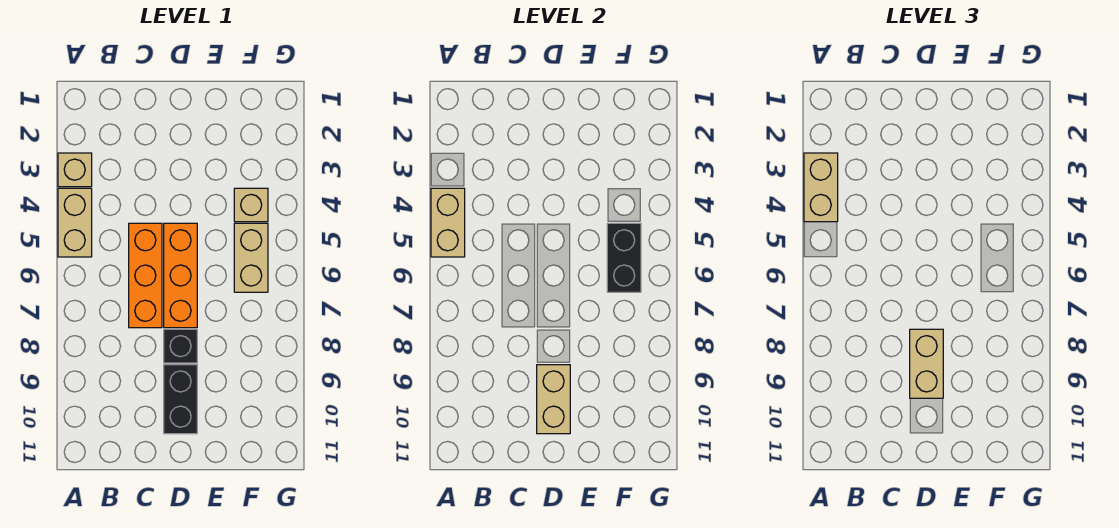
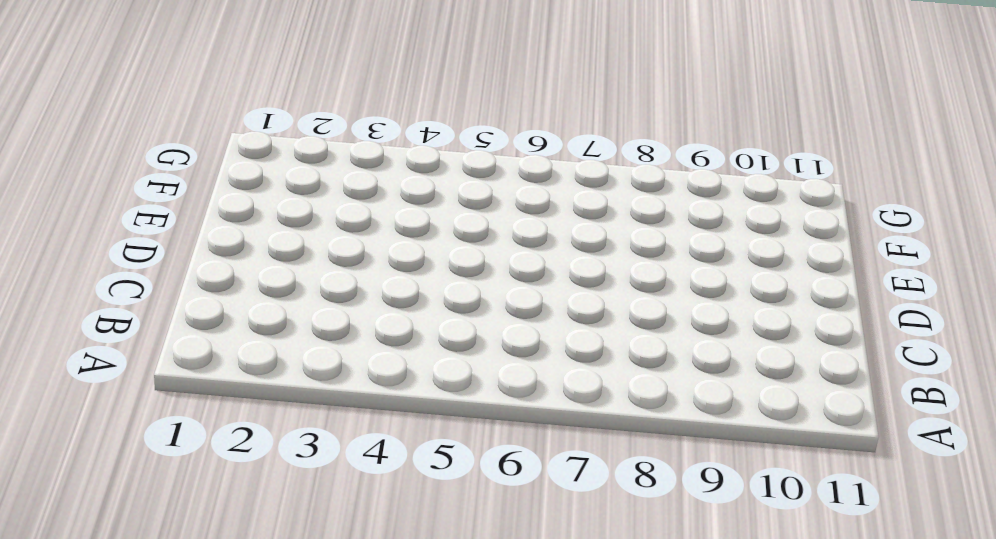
none -> tan brick A3 level 1
none -> tan brick A4:A5 level 1
none -> orange brick C5:C7 level 1

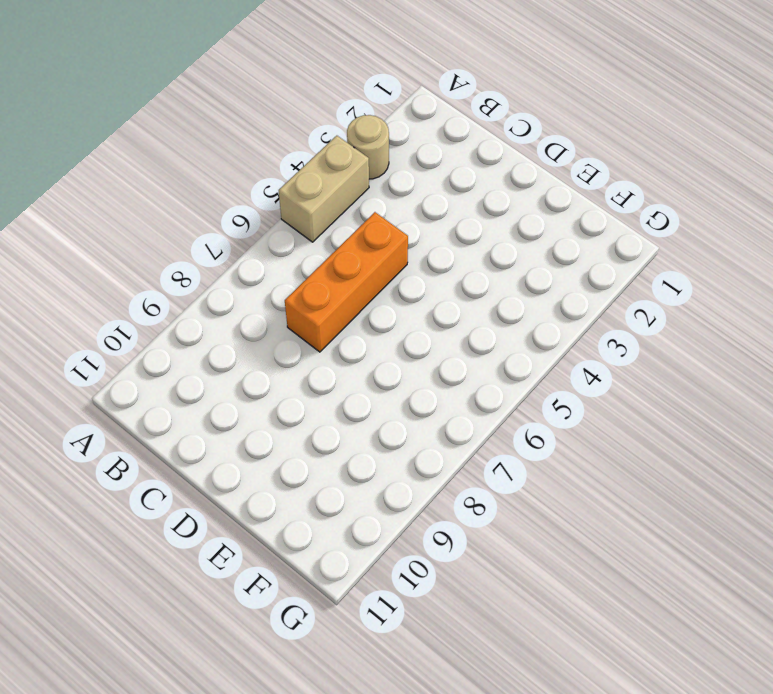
tan round brick A3 level 1 -> tan brick A3 level 1
none -> orange brick D5:D7 level 1
none -> black brick D8 level 1
none -> black brick D9:D10 level 1

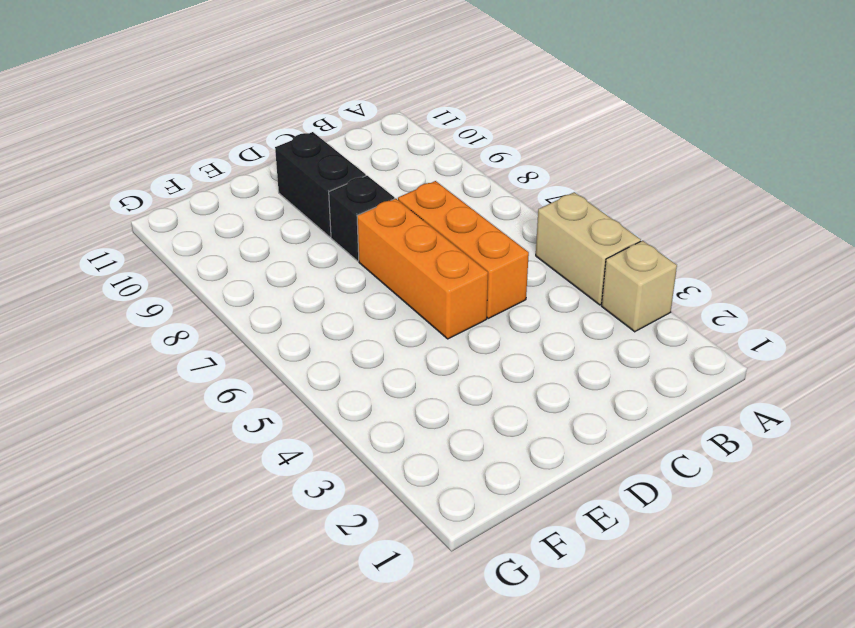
none -> tan brick F4 level 1
none -> tan brick F5:F6 level 1
none -> tan brick A4:A5 level 2

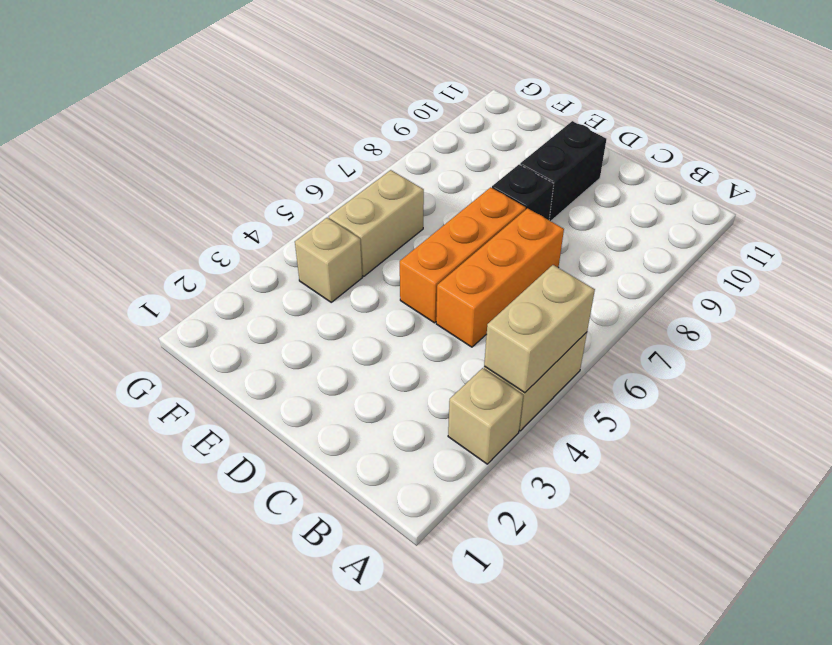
none -> tan brick D9:D10 level 2
none -> black brick F5:F6 level 2
none -> tan brick A3:A4 level 3

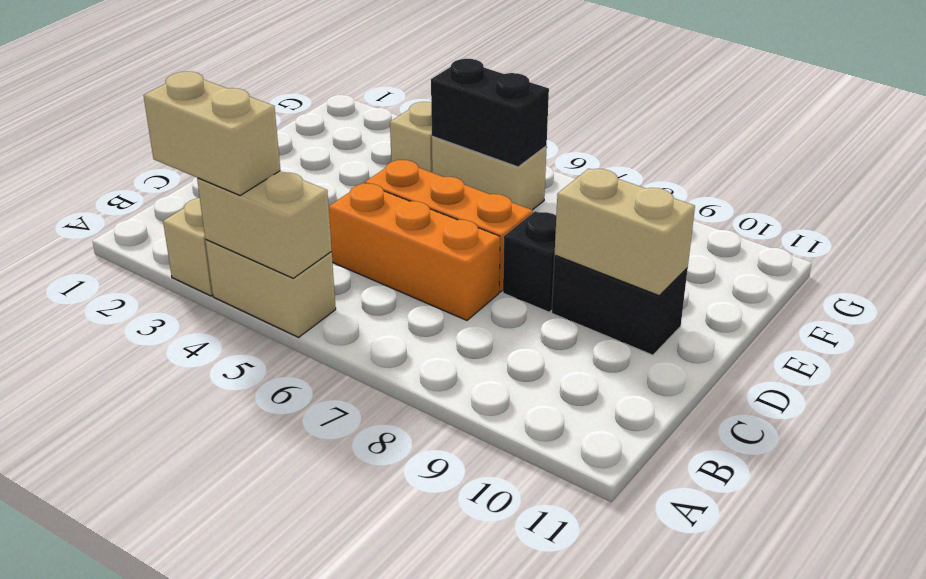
none -> tan brick D8:D9 level 3

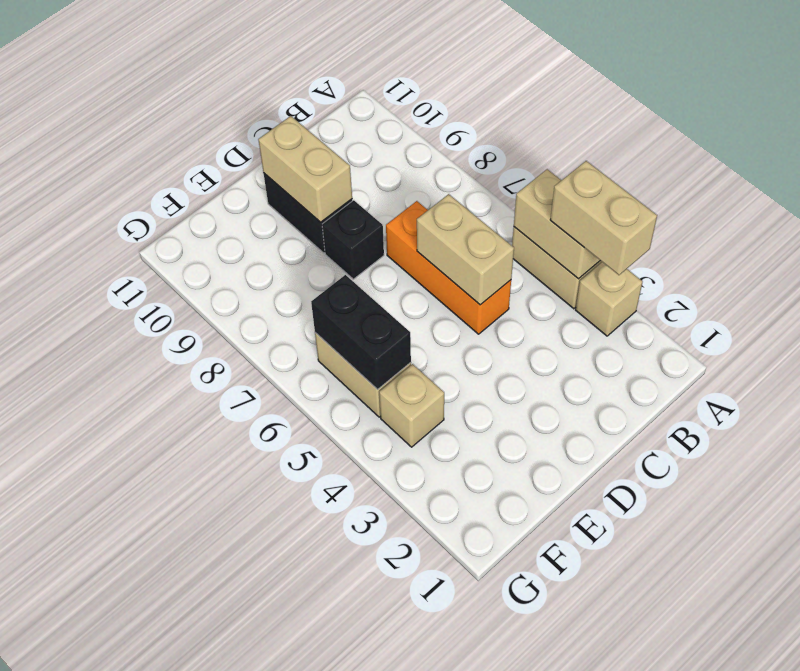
tan brick C5:C6 level 2 -> tan brick D8:D9 level 3
none -> orange brick D5:D7 level 1

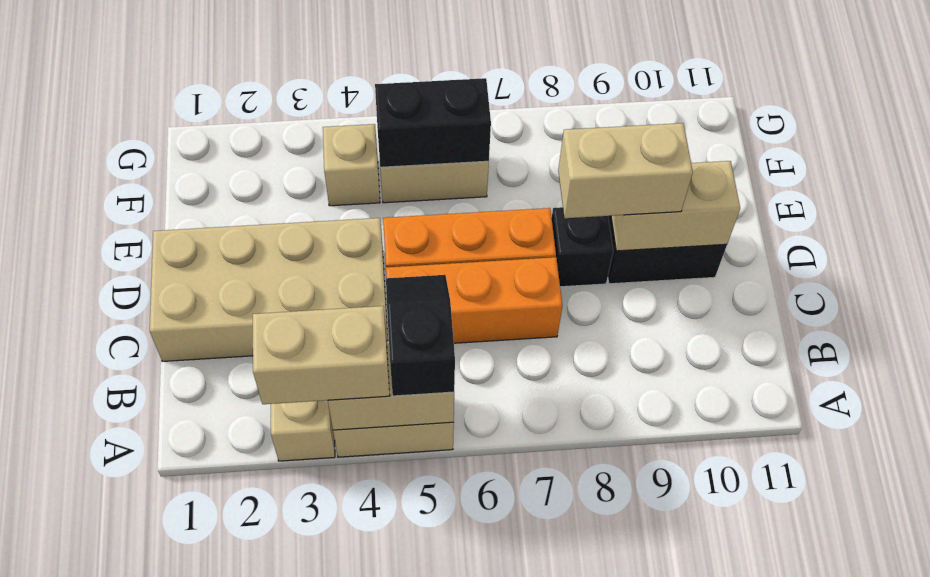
black slope A5:B5 level 3 top A -> none
tan brick C1:D4 level 1 -> none

